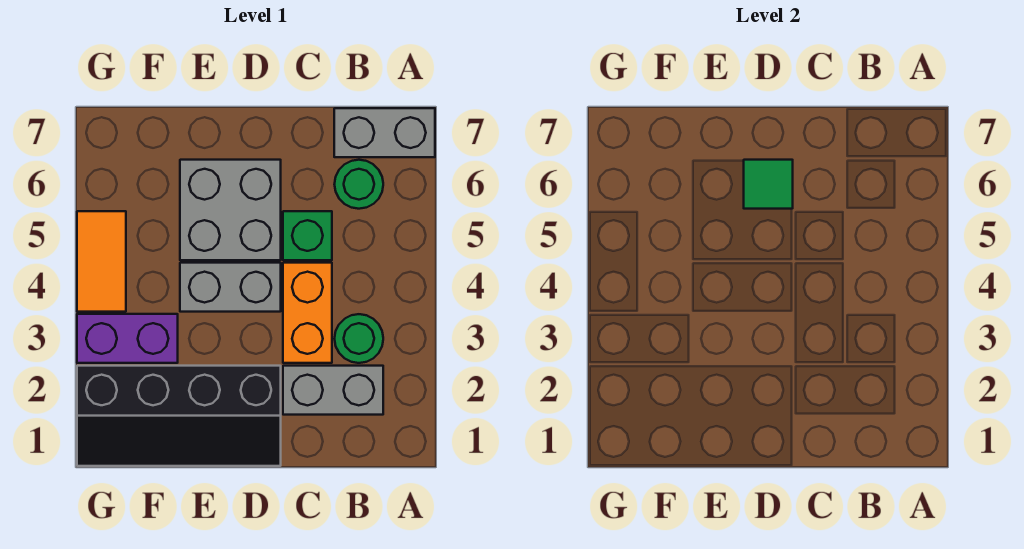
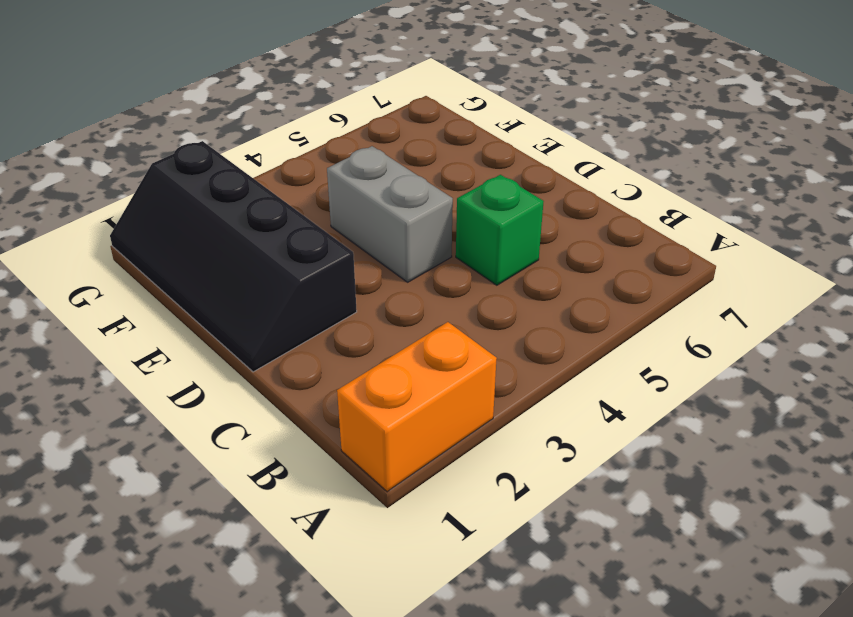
orange brick A1:A2 level 1 -> orange brick C3:C4 level 1
none -> grey brick A7:B7 level 1
none -> grey brick B2:C2 level 1
none -> green round brick B3 level 1

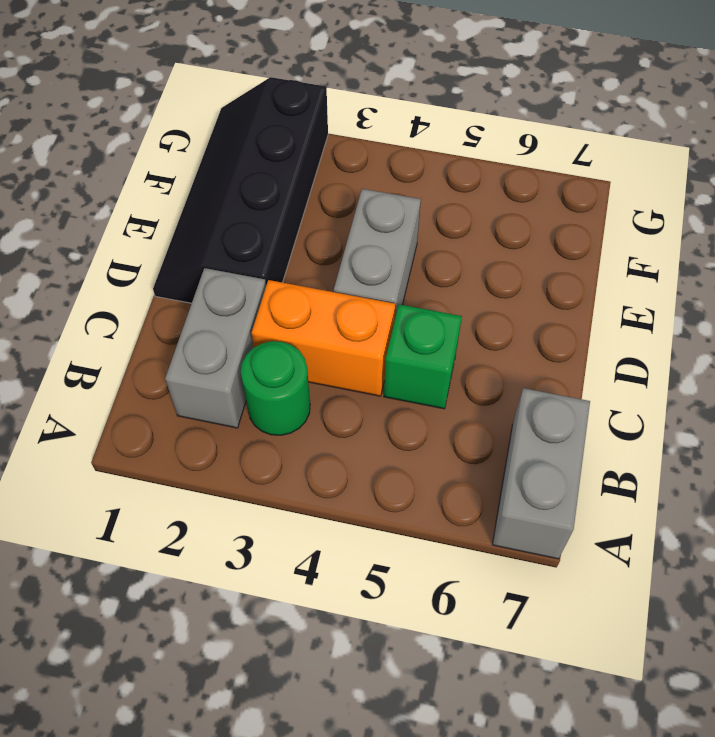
none -> green round brick B6 level 1
none -> grey brick D5:E6 level 1
none -> purple brick F3:G3 level 1

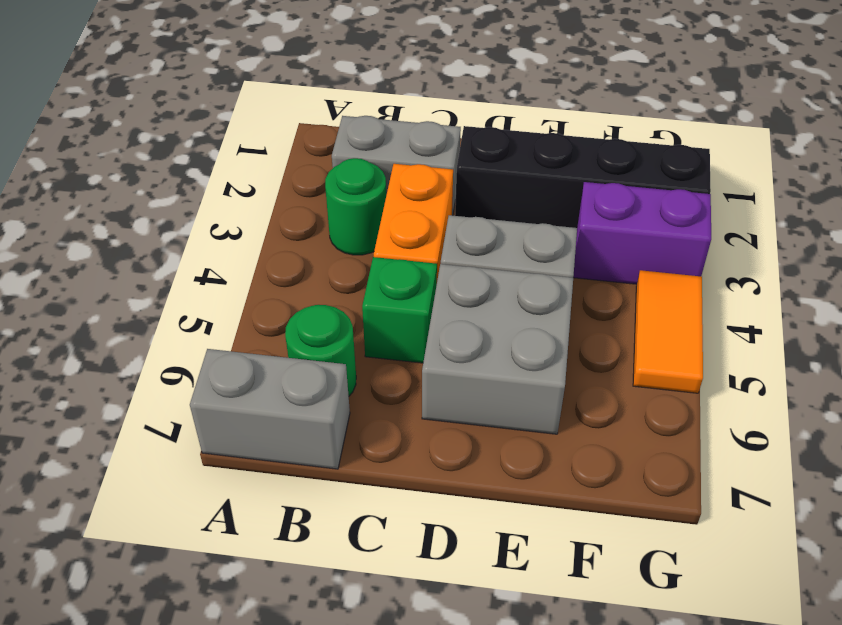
none -> green tile D6 level 2

